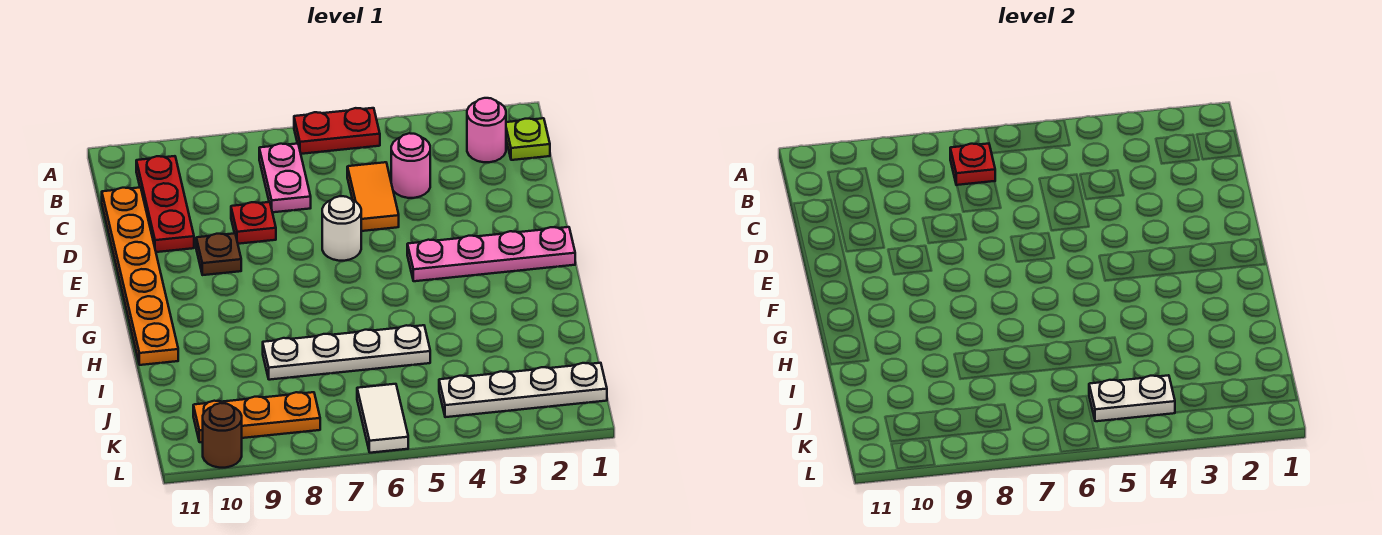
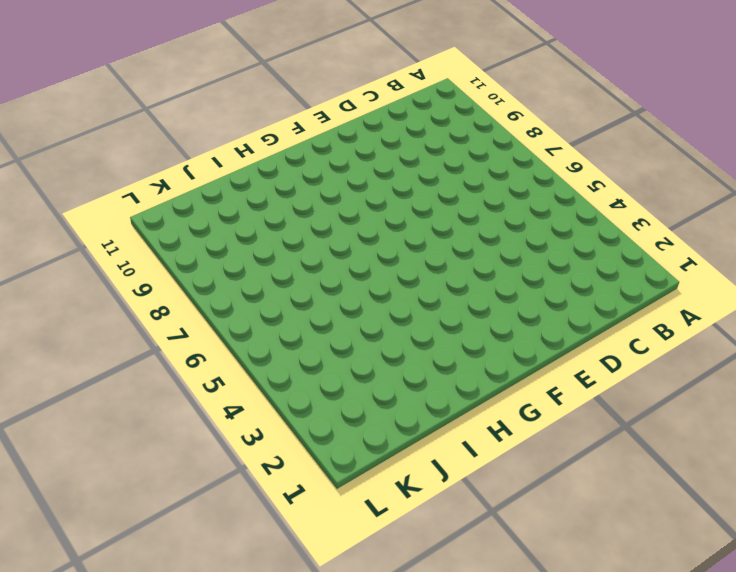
none -> red plate A5:A6 level 1
none -> lime plate B1 level 1
none -> pink round brick B2 level 1

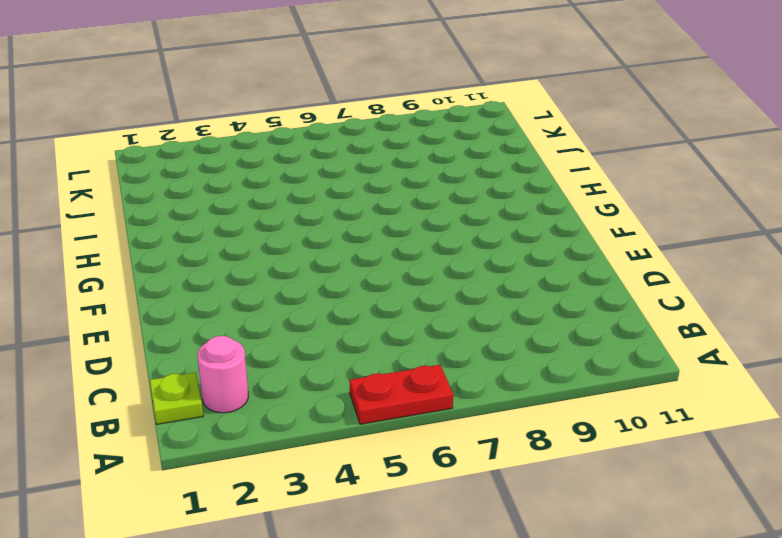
none -> pink plate B7:C7 level 1
none -> red plate B10:D10 level 1
none -> pink round brick C4 level 1

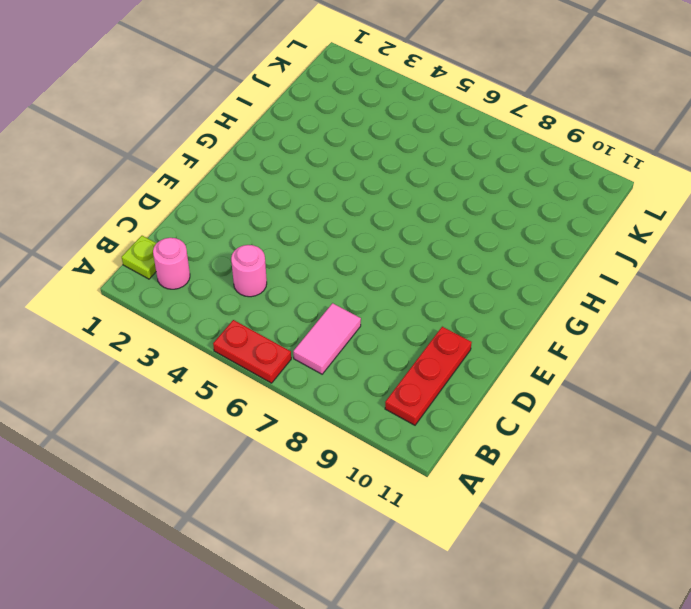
pink tile B7:C7 level 1 -> pink plate B7:C7 level 1
none -> orange tile C5:D5 level 1
none -> orange plate C11:H11 level 1
none -> red plate D8 level 1

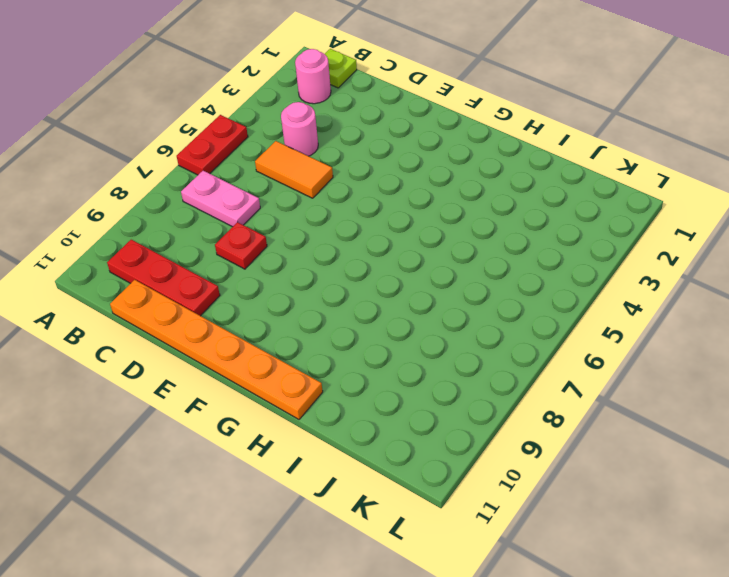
none -> white round brick E6 level 1
none -> brown plate E9 level 1
none -> pink plate F1:F4 level 1

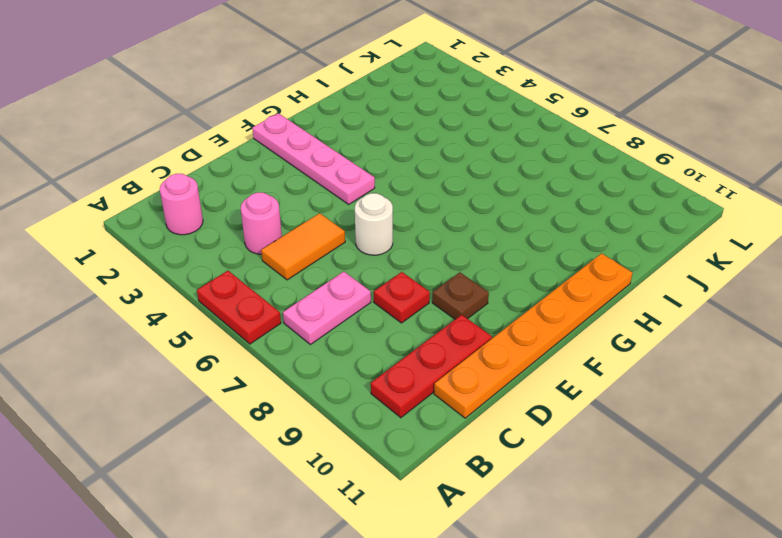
none -> lime plate B1 level 1
none -> white plate I5:I8 level 1
none -> white plate K1:K4 level 1

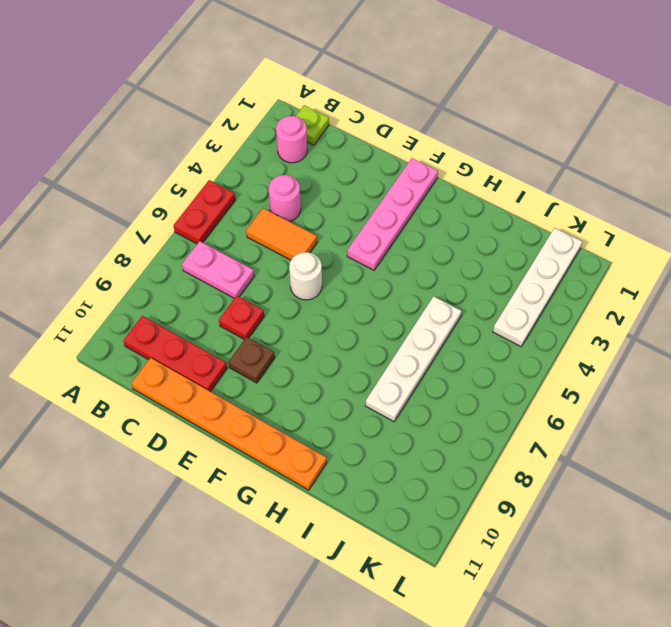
none -> white tile K6:L6 level 1
none -> orange plate K8:K10 level 1
none -> brown round brick L10 level 1

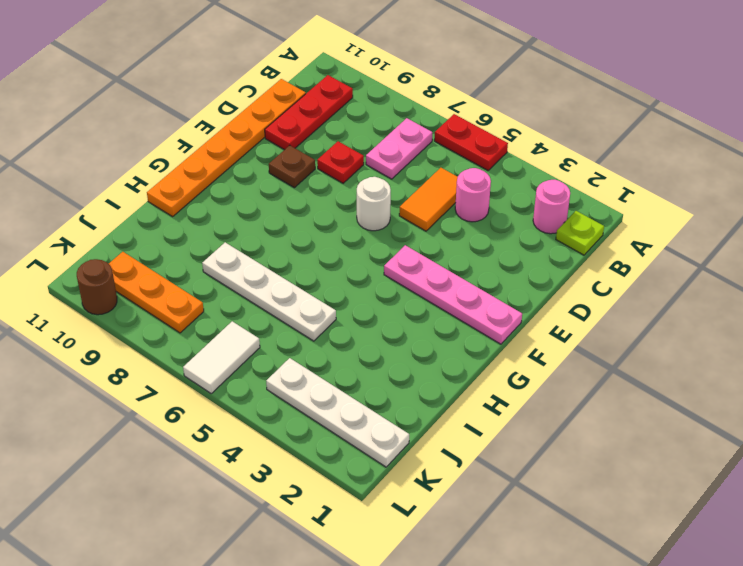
none -> red plate B7 level 2
none -> white plate K4:K5 level 2

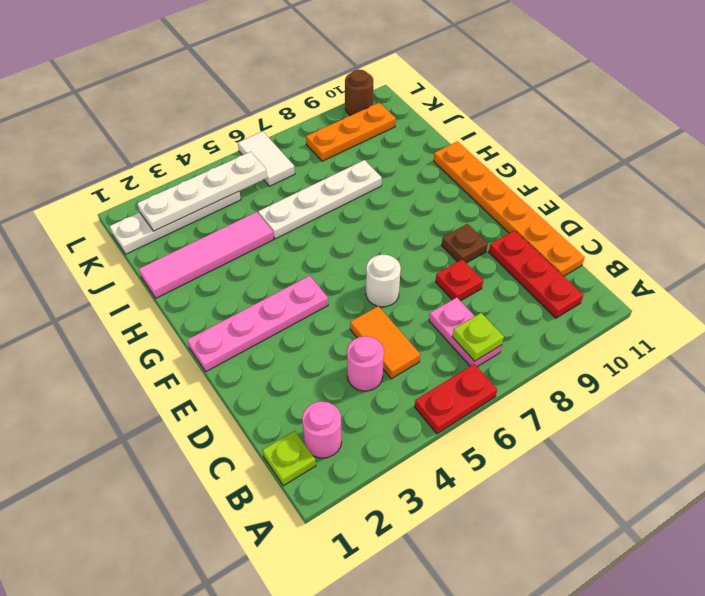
lime plate B7 level 2 -> red plate B7 level 2
pink tile I1:I4 level 1 -> none
white plate K2:K5 level 2 -> white plate K4:K5 level 2

